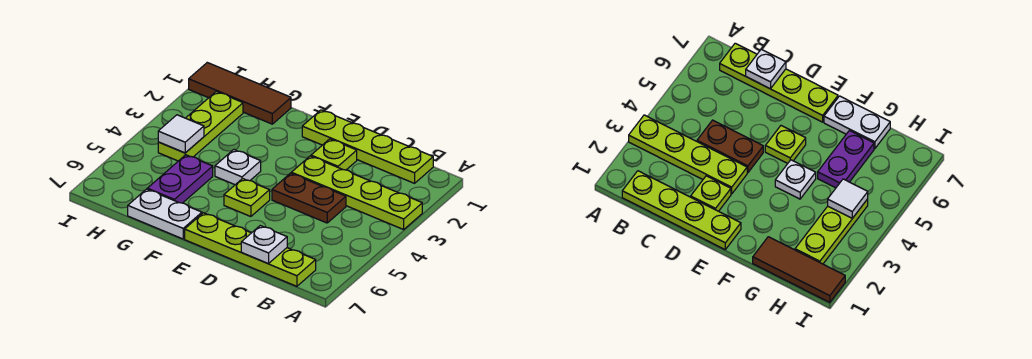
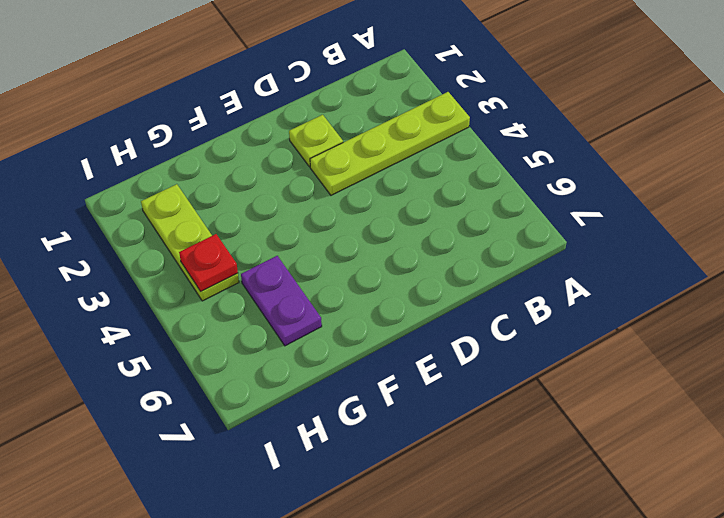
red plate H4 level 2 -> white tile H4 level 2
none -> lime plate B1:E1 level 1
none -> lime plate B7:E7 level 1
none -> brown plate C4:D4 level 1

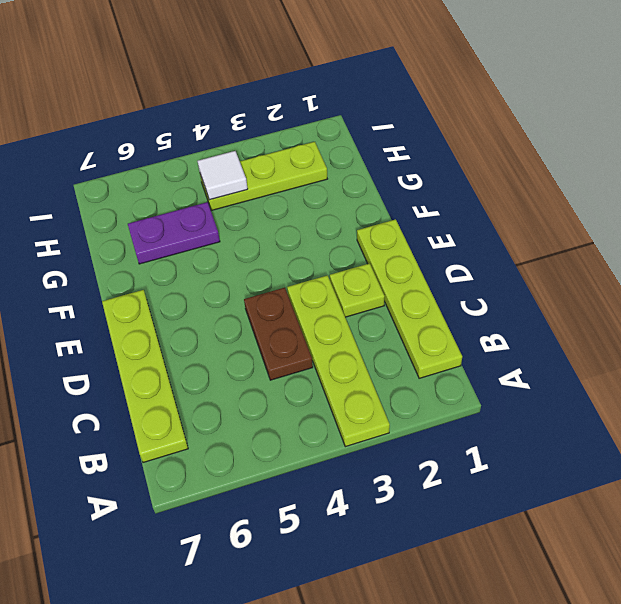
none -> lime plate E5 level 1
none -> white plate F4 level 1
none -> white plate F7:G7 level 1

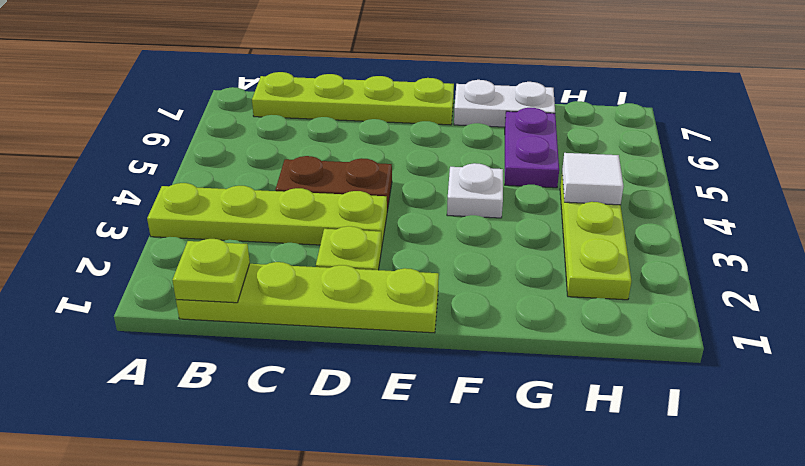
lime plate B1 level 2 -> lime plate E5 level 1
none -> brown tile G1:I1 level 1
none -> white plate C7 level 2

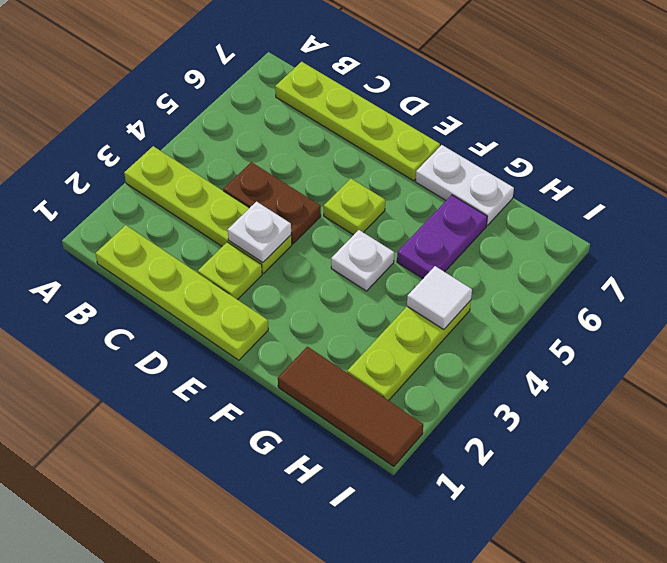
white plate D3 level 2 -> white plate C7 level 2

